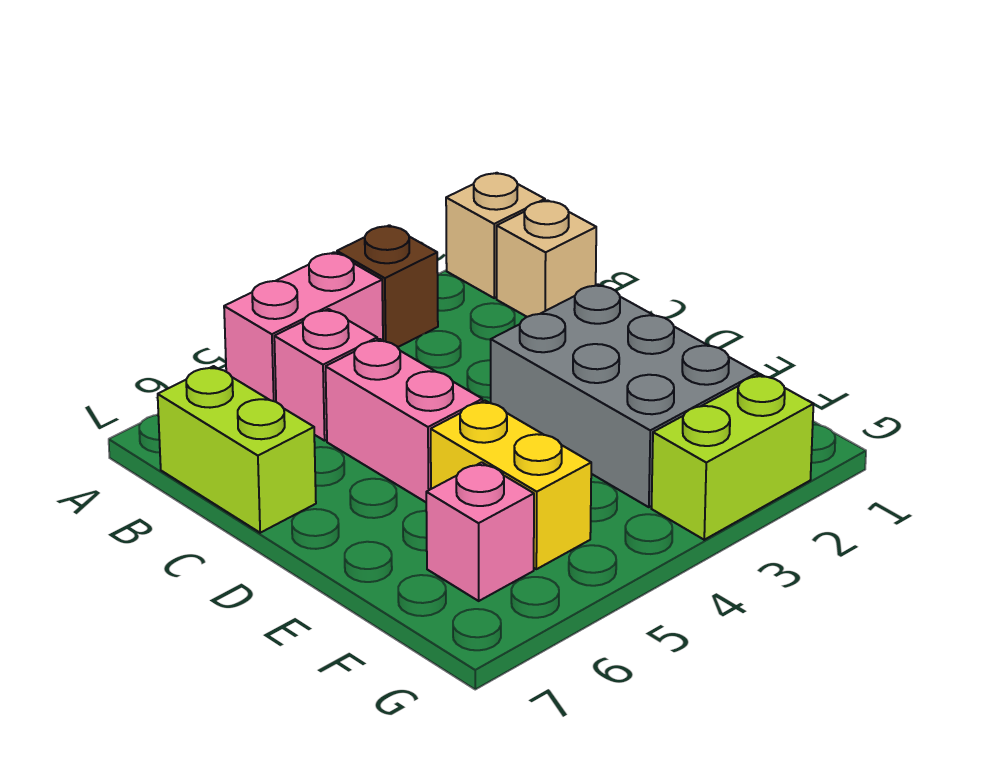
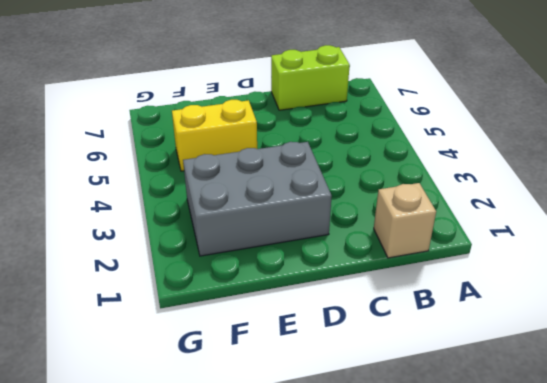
none -> tan brick A1 level 1
none -> brown brick A3 level 1

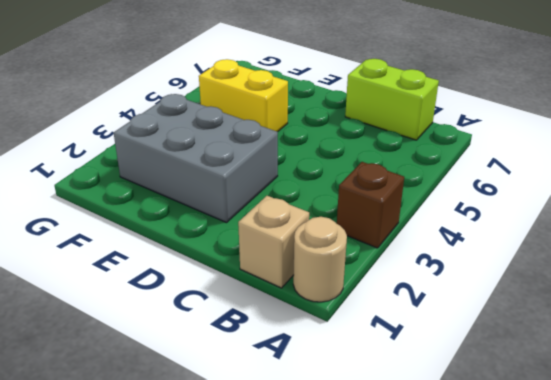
tan round brick A1 level 1 -> tan brick A1 level 1
none -> pink brick A4:A5 level 1
none -> pink brick B5 level 1

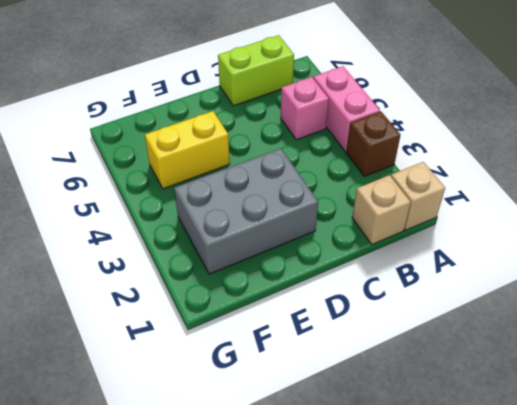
none -> pink brick C5:D5 level 1
none -> pink brick F6 level 1

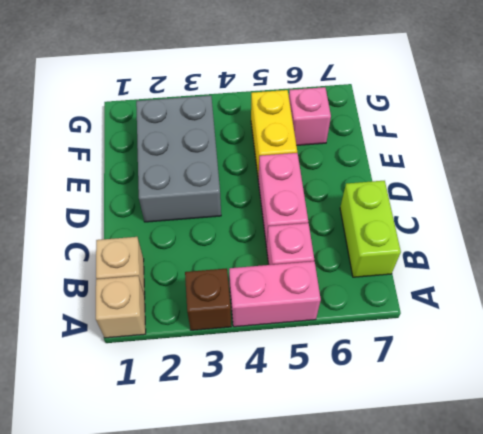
none -> lime brick G2:G3 level 1

